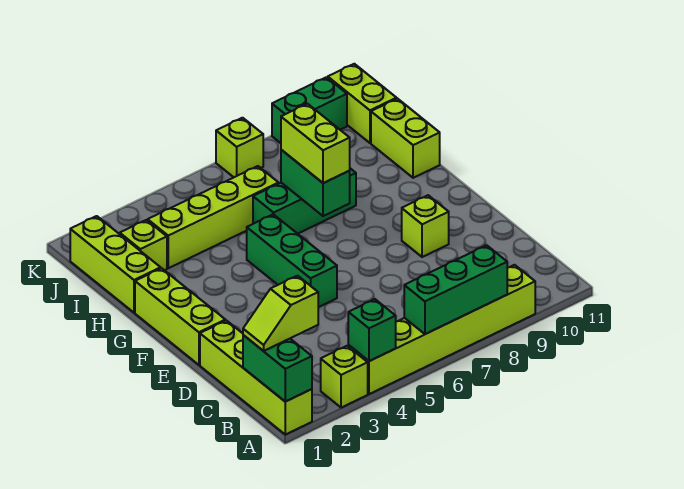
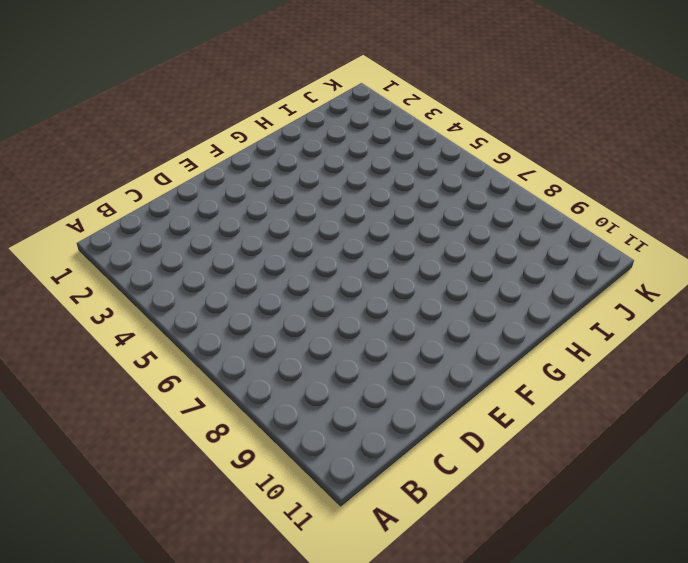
none -> lime brick A1:D1 level 1
none -> lime brick A3 level 1
none -> lime brick A4:A9 level 1

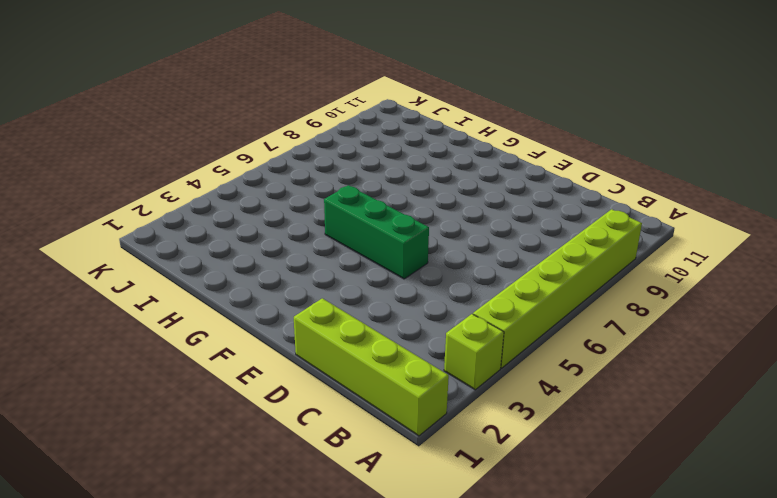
none -> lime brick E1:G1 level 1
none -> lime brick E9 level 1
none -> lime brick H1:J1 level 1

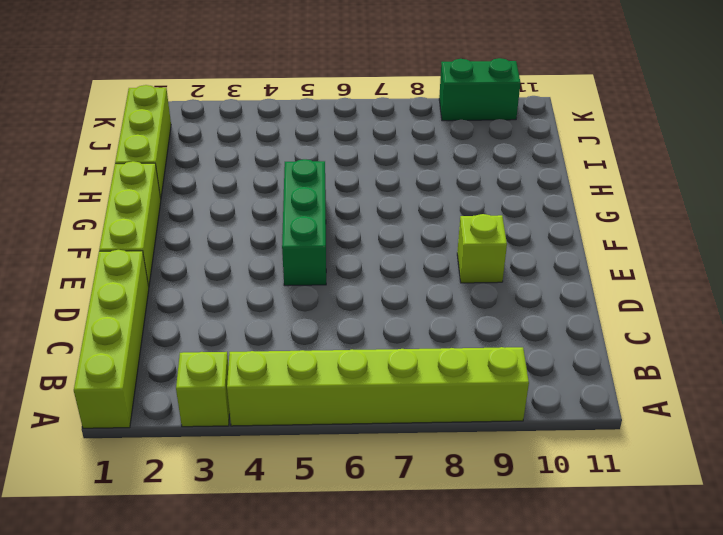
none -> green brick H6:H8 level 1
none -> lime brick H11:I11 level 1
none -> lime brick I2 level 1

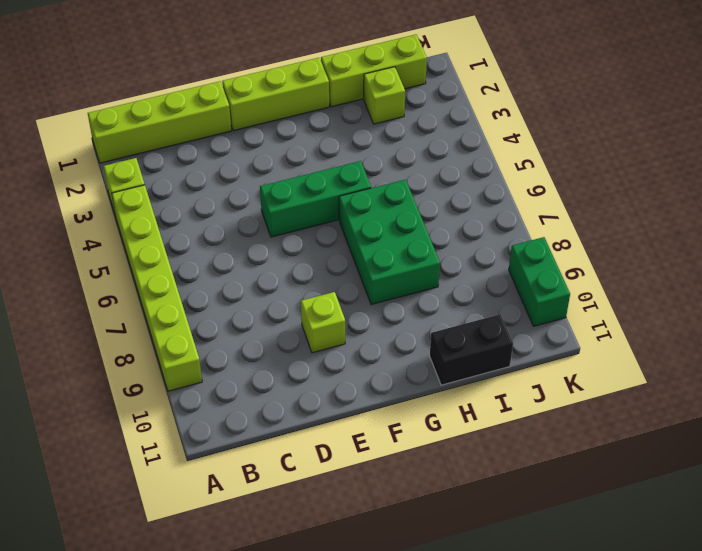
green brick G6:H8 level 1 -> green brick H6:H8 level 1
black brick H11:I11 level 1 -> lime brick H11:I11 level 1
none -> lime brick I3:I6 level 1
none -> lime brick J11:K11 level 1
none -> lime brick K7 level 1

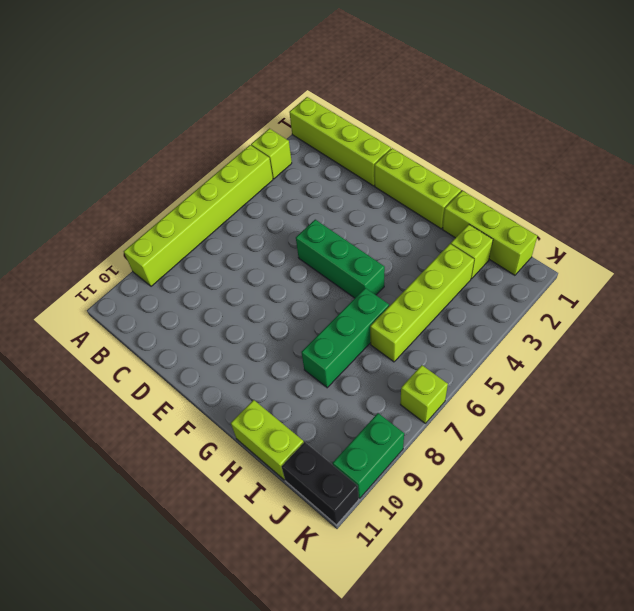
black brick J11:K11 level 1 -> lime brick J11:K11 level 1
none -> lime brick E9 level 1
none -> green brick A1:B1 level 2
none -> green brick A4 level 2

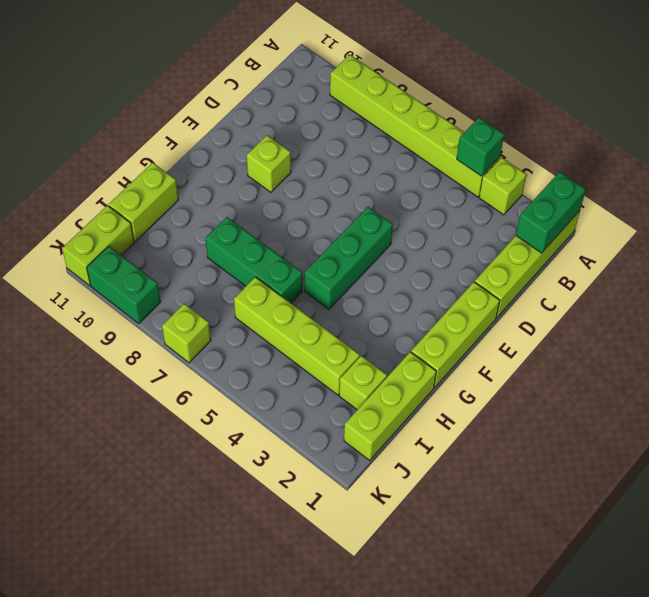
none -> green brick A6:A8 level 2
none -> green brick G7:H7 level 2
none -> lime slope B1:B2 level 3 top 2

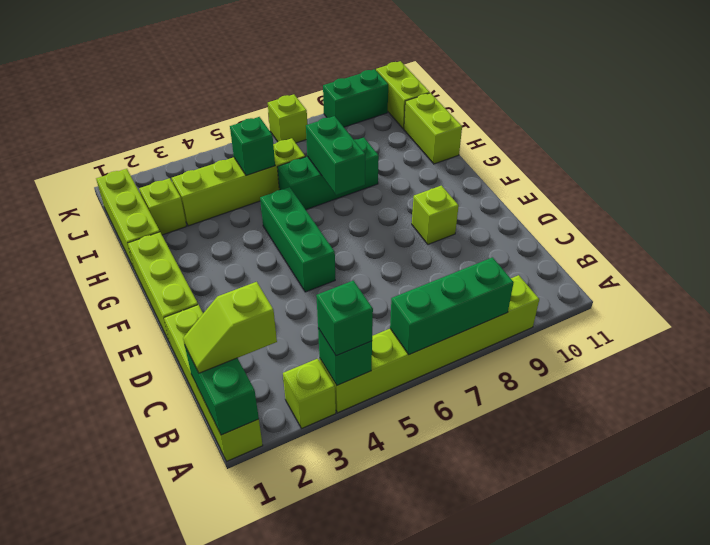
green brick A4 level 3 -> none
green brick I5 level 2 -> none
none -> lime brick G7:H7 level 3

